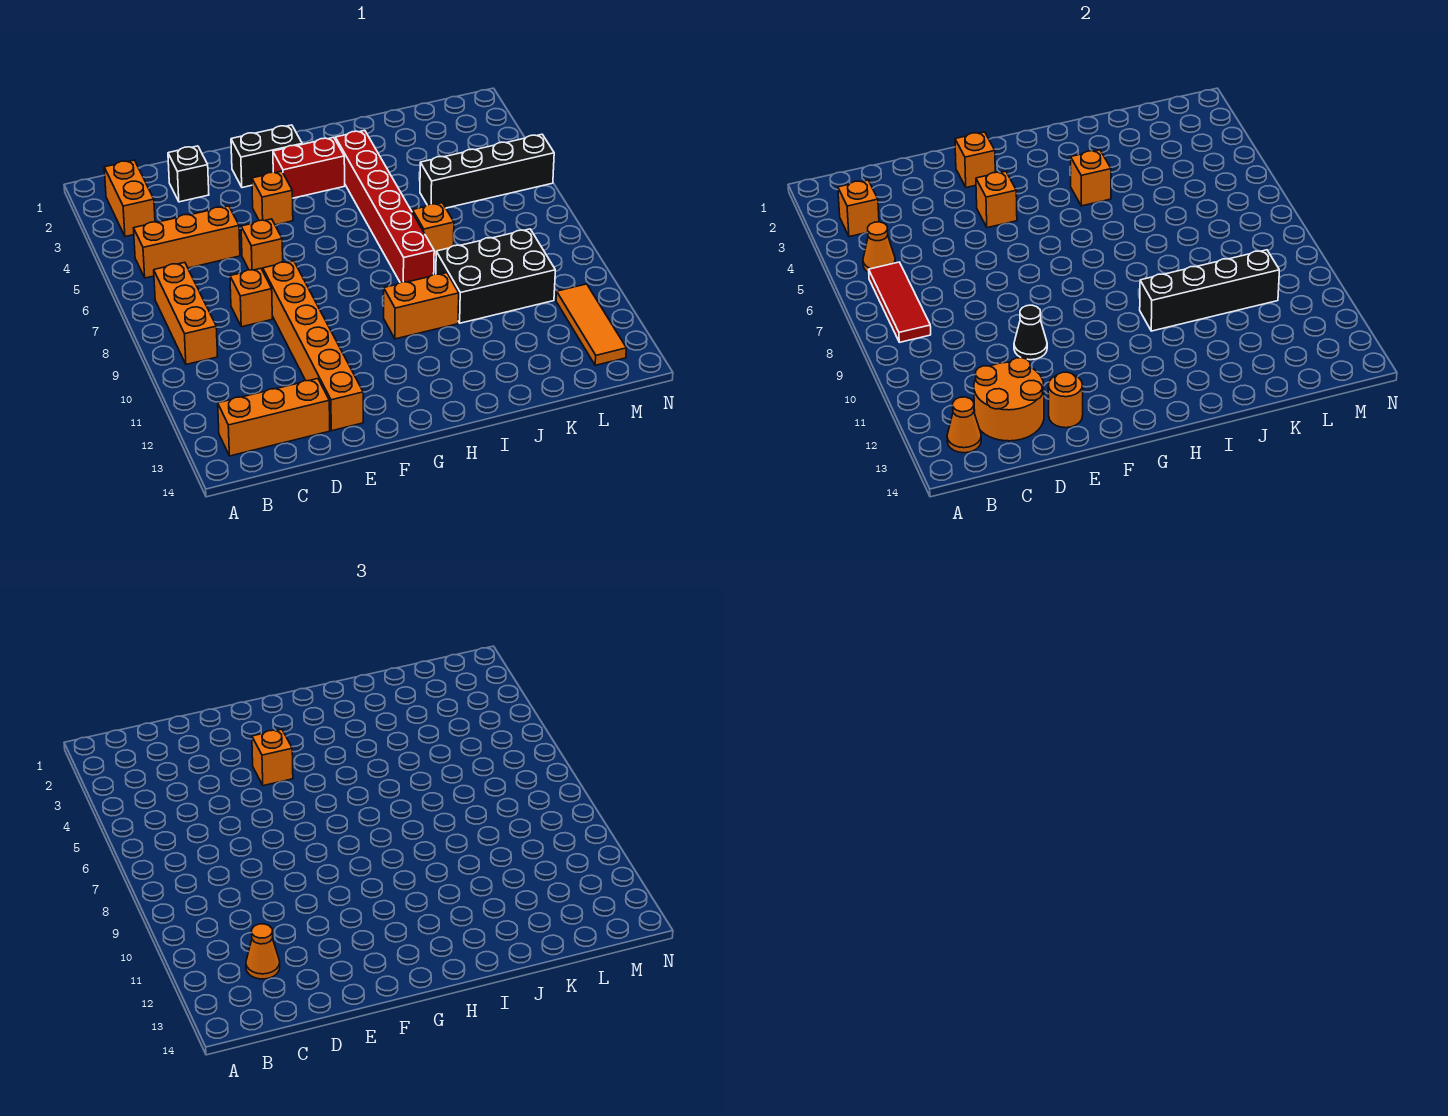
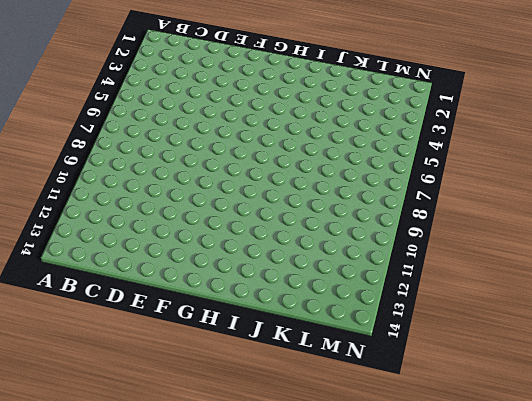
none -> orange brick B2:B3 level 1
none -> orange brick B5:D5 level 1
none -> orange brick B7:B9 level 1
none -> orange brick B13:D13 level 1

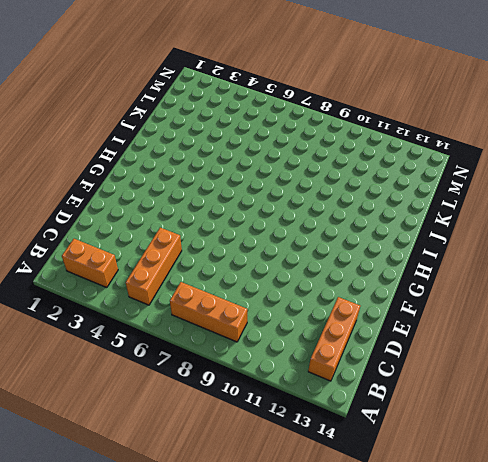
none -> black brick D2 level 1
none -> orange brick D8 level 1
none -> orange brick E6 level 1
none -> orange brick E8:E13 level 1

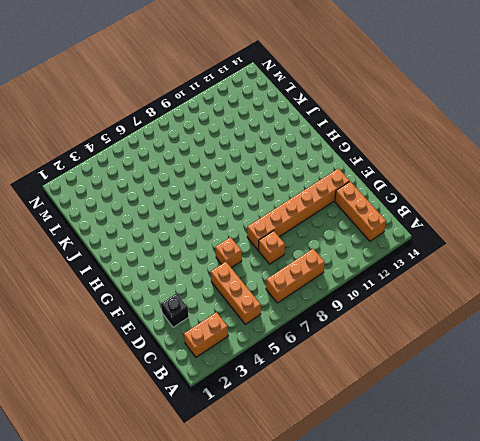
none -> black brick F2:G2 level 1
none -> orange brick F4 level 1
none -> red brick G3:H3 level 1
none -> orange brick H10:I10 level 1

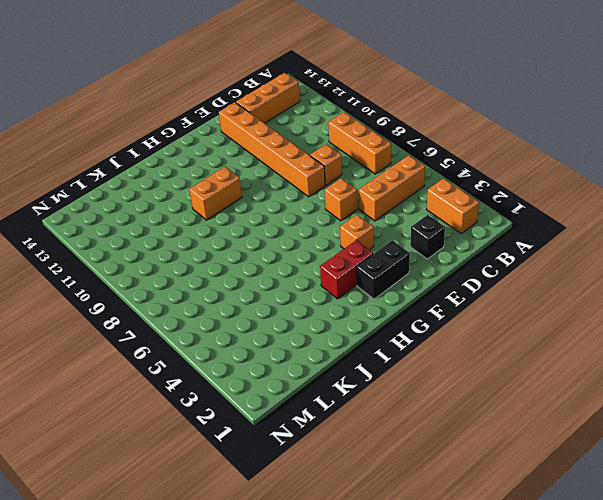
none -> red brick I3:I8 level 1
none -> orange brick J7 level 1
none -> black brick J9:L10 level 1
none -> black brick K5:N5 level 1

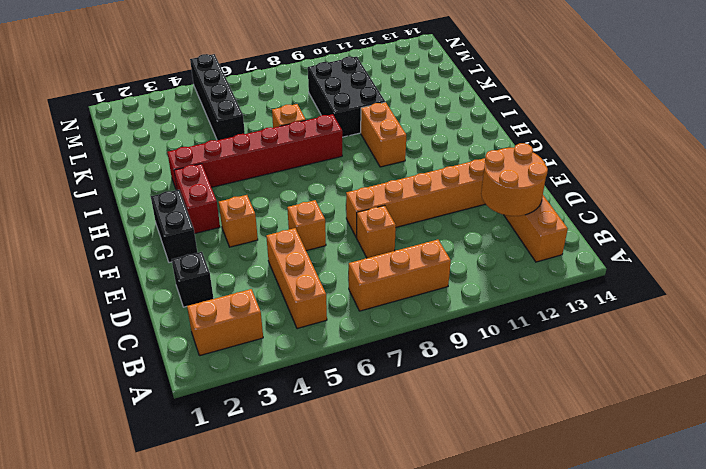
none -> orange tile M11:M13 level 1
none -> orange brick B3 level 2
none -> orange cone B5 level 2
none -> red tile B6:B8 level 2

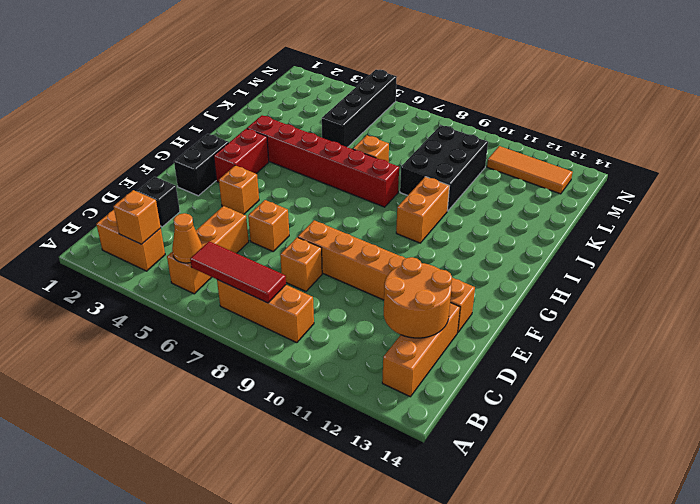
none -> orange cone B13 level 2
none -> black cone E10 level 2
none -> orange round brick E13 level 2
none -> orange brick F2 level 2

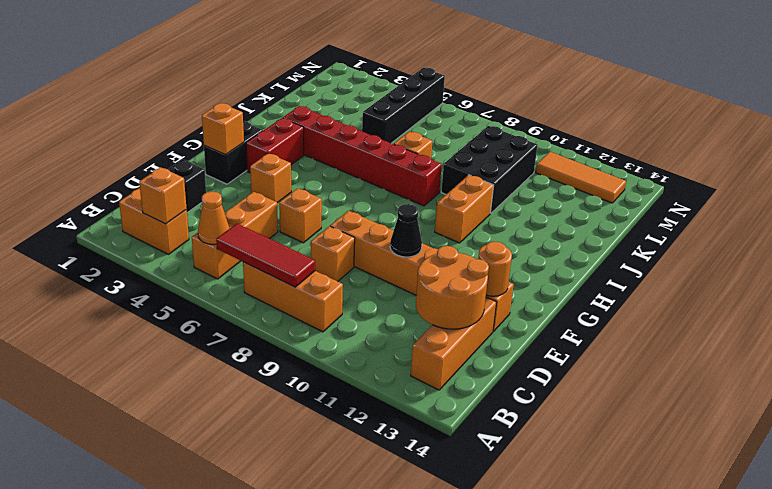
none -> orange cone B13 level 2
none -> orange brick F4 level 2
none -> orange brick I4 level 2
none -> black brick I10:L10 level 2

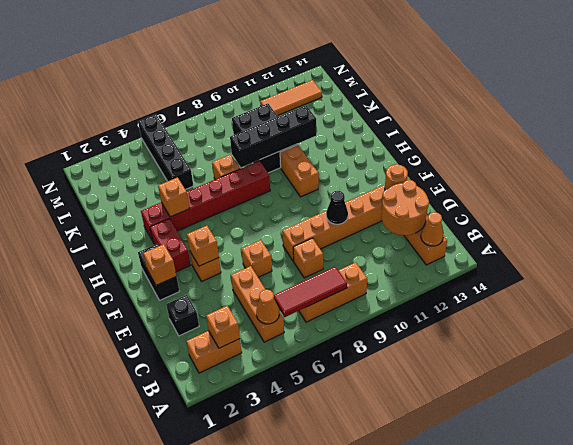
black brick J8:J11 level 2 -> black brick I10:L10 level 2
none -> orange cone C12 level 3
none -> orange brick F4 level 3

